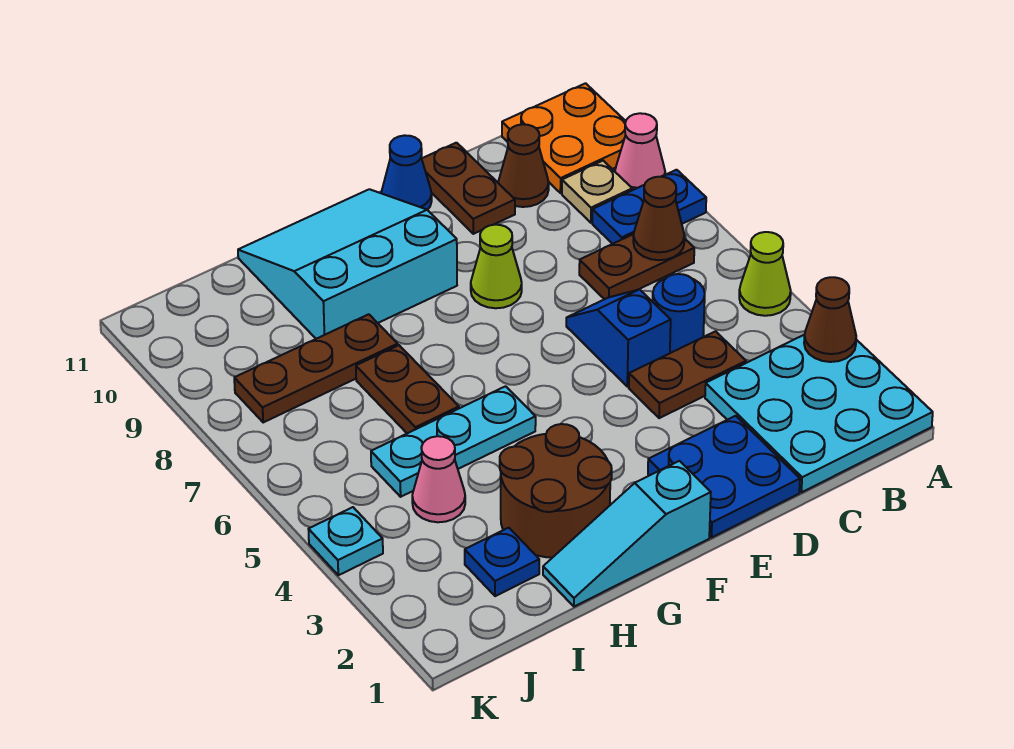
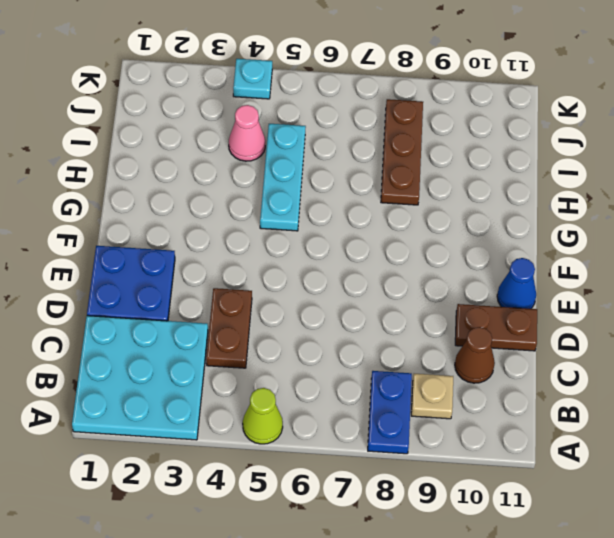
none -> pink cone A9 level 1
none -> orange plate A10:B11 level 1
none -> brown plate B7:C7 level 1

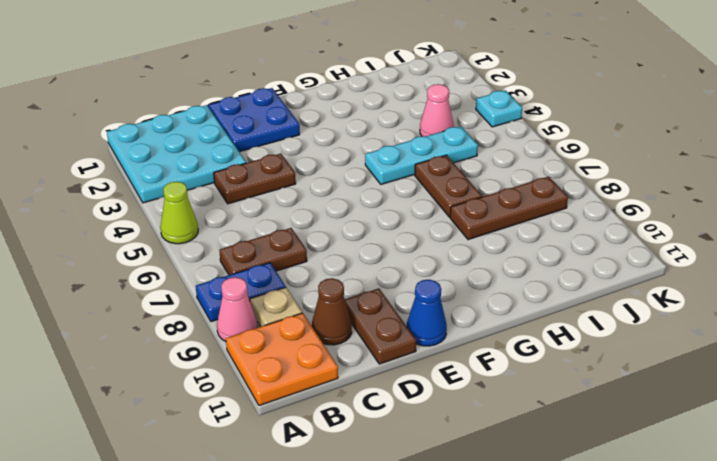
none -> blue round brick C5 level 1
none -> blue slope D5:D6 level 1 top 5
none -> lime cone E8 level 1

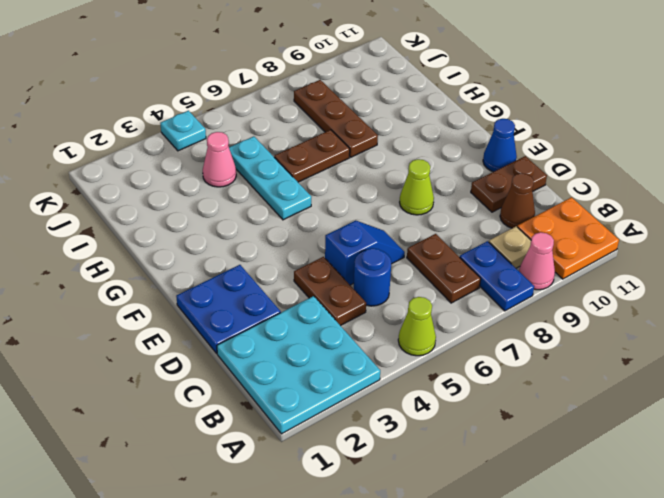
none -> cyan slope F1:H1 level 1 top F
none -> cyan slope F9:H11 level 1 top 9
none -> brown round brick G2:H3 level 1

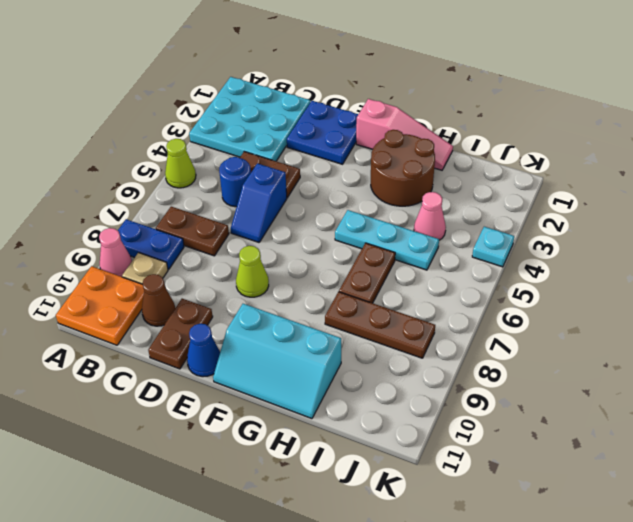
pink slope F1:H1 level 1 top F -> cyan slope F1:H1 level 1 top F
cyan slope F10:H11 level 1 top 10 -> cyan slope F9:H11 level 1 top 9
none -> blue plate I2 level 1
none -> brown cone A3 level 2
none -> brown cone B7 level 2

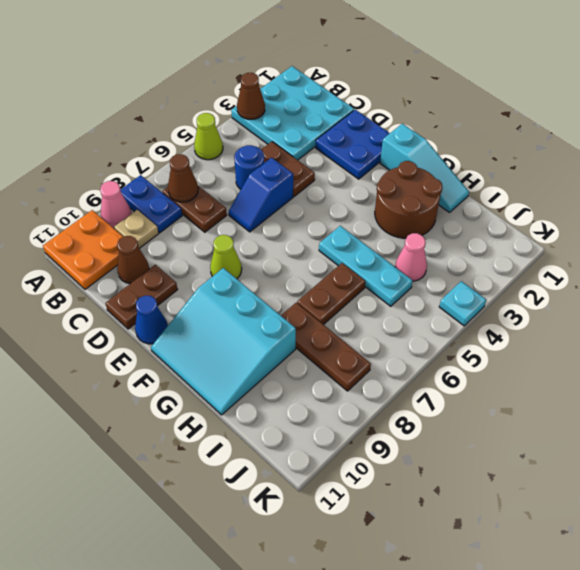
none -> blue plate I2 level 1

